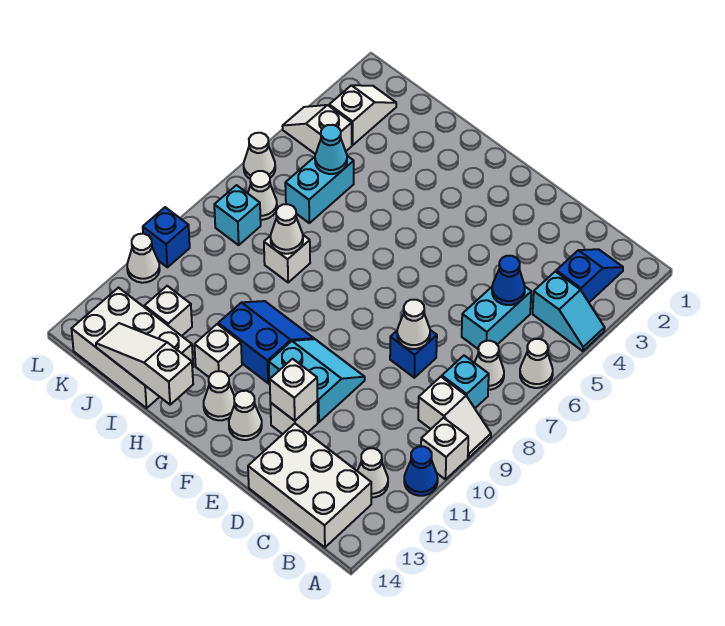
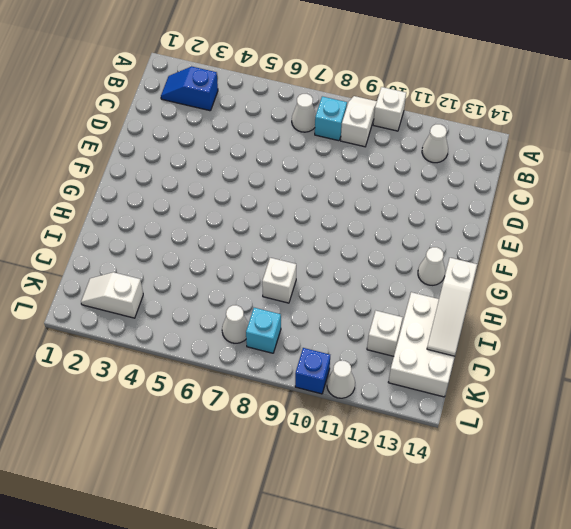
none -> cyan slope A4:B4 level 1 top B
none -> white cone A6 level 1
none -> blue cone A11 level 1
none -> white brick B13:D14 level 1

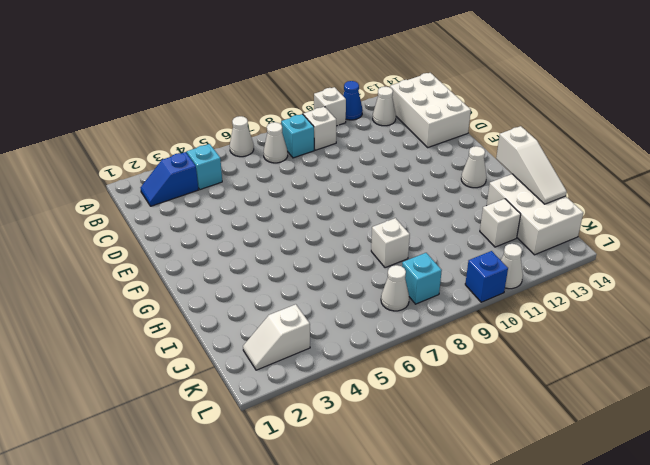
none -> cyan brick C5:C6 level 1
none -> blue brick D8 level 1
none -> cyan slope E10:F11 level 1 top 11
none -> white brick E12 level 1

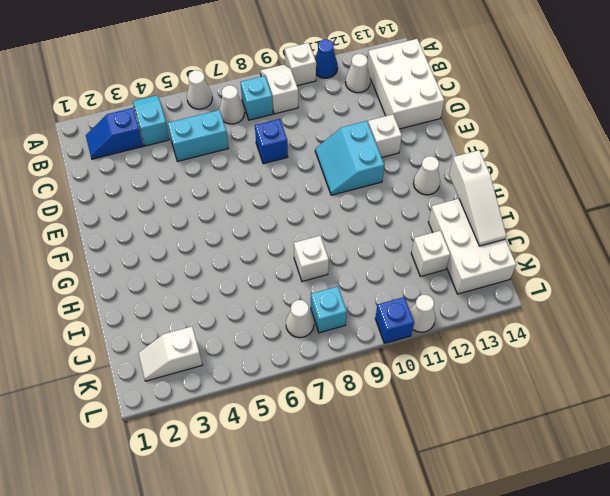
none -> white cone F13 level 1
none -> blue slope G10:H11 level 1 top 11
none -> white brick H12 level 1
none -> cyan brick J5:J6 level 1

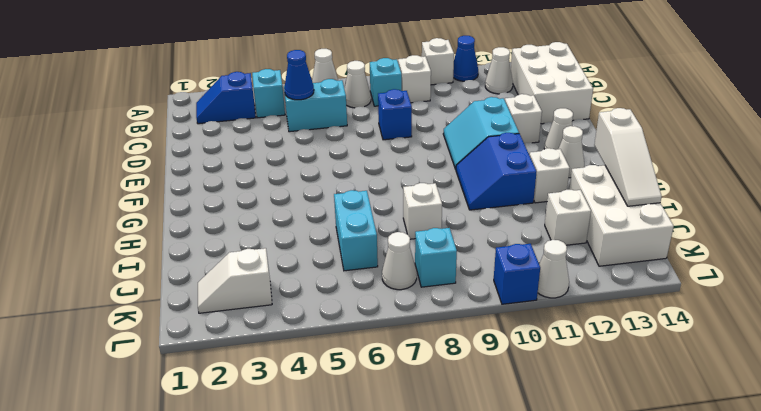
cyan brick I6:J6 level 1 -> cyan brick J5:J6 level 1
none -> white slope K4:L4 level 1 top K
none -> white cone L6 level 1
none -> white cone D8 level 2
none -> white brick E12 level 2

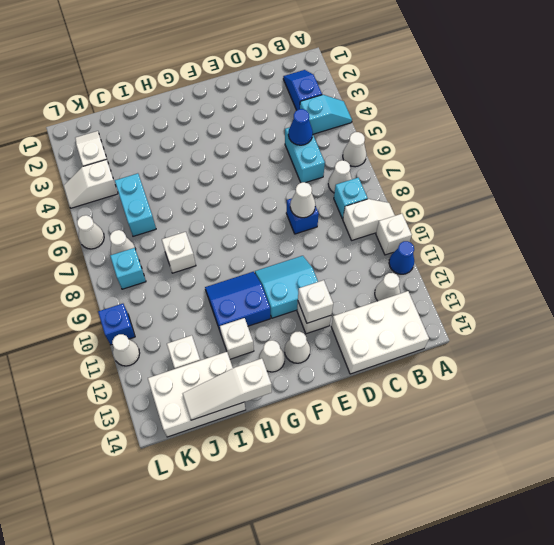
none -> white cone I8 level 2
none -> cyan cone J5 level 2

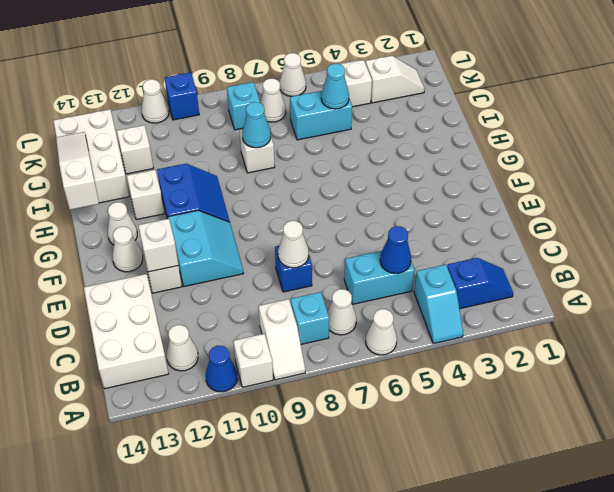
cyan cone I8 level 2 -> white cone I8 level 2

